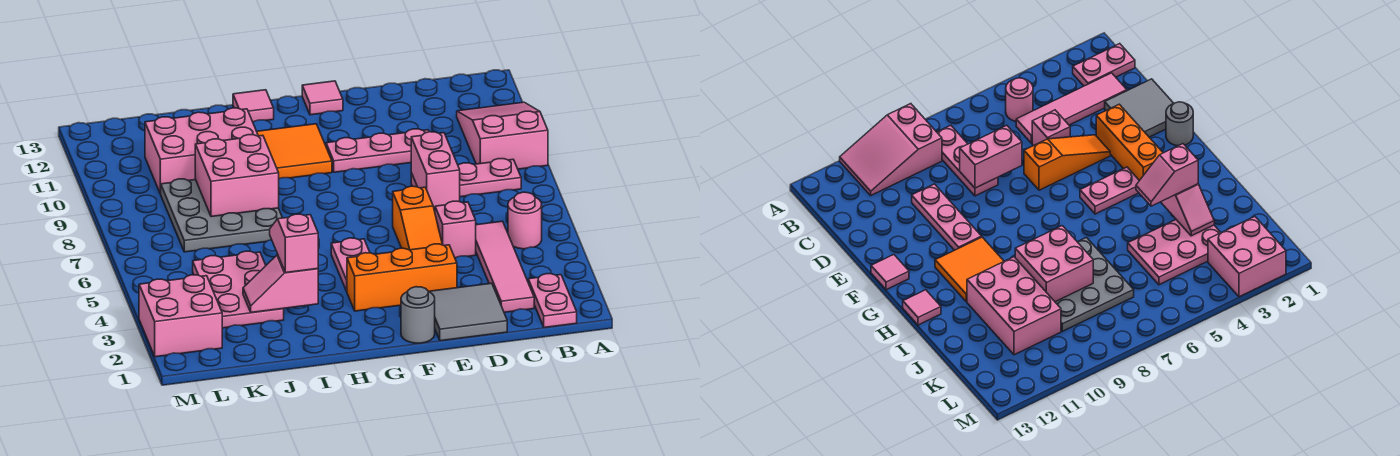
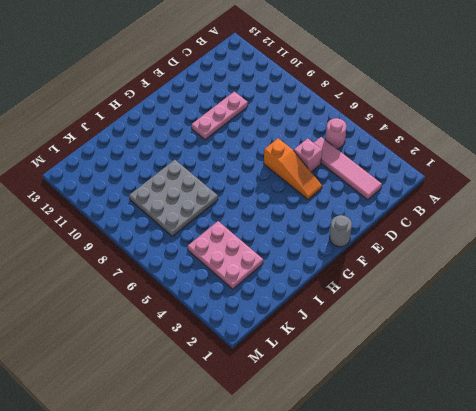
none -> pink slope A9:B11 level 1 top 9
none -> pink plate B1:B2 level 1
none -> pink plate B8:D8 level 1

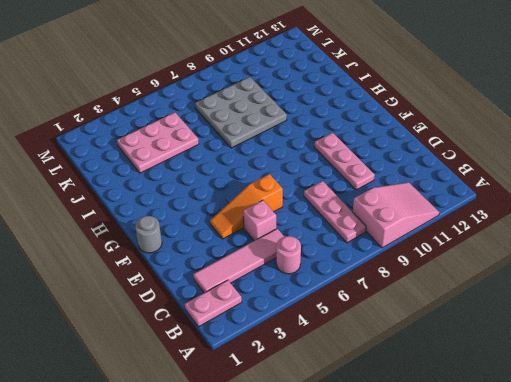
none -> grey tile D1:E2 level 1
none -> orange brick E3:G3 level 1
none -> pink tile F13 level 1

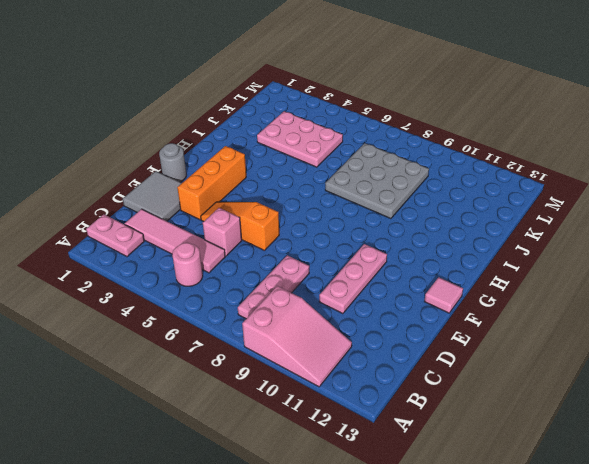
none -> pink plate G4:G5 level 1
none -> orange tile G10:H11 level 1
none -> pink tile H13 level 1

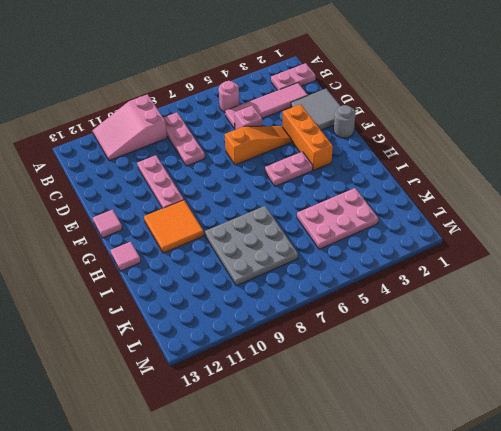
none -> pink brick I10:K11 level 1
none -> pink brick L2:M3 level 1
none -> pink brick D7:D8 level 2

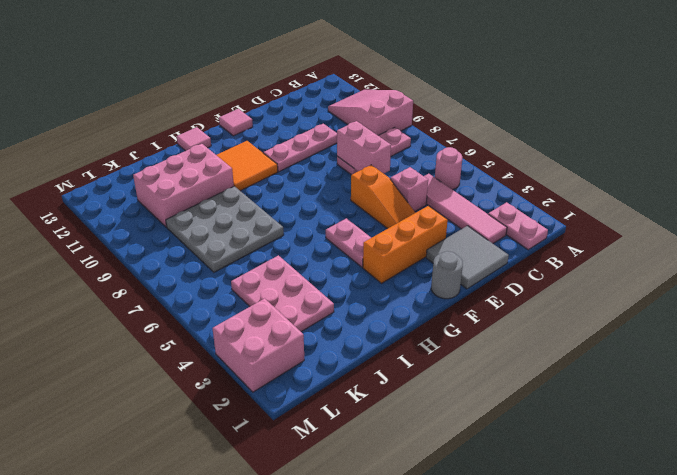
none -> pink slope I3:J3 level 2 top I
none -> pink brick I8:J9 level 2
none -> pink slope I3:I4 level 3 top 3

